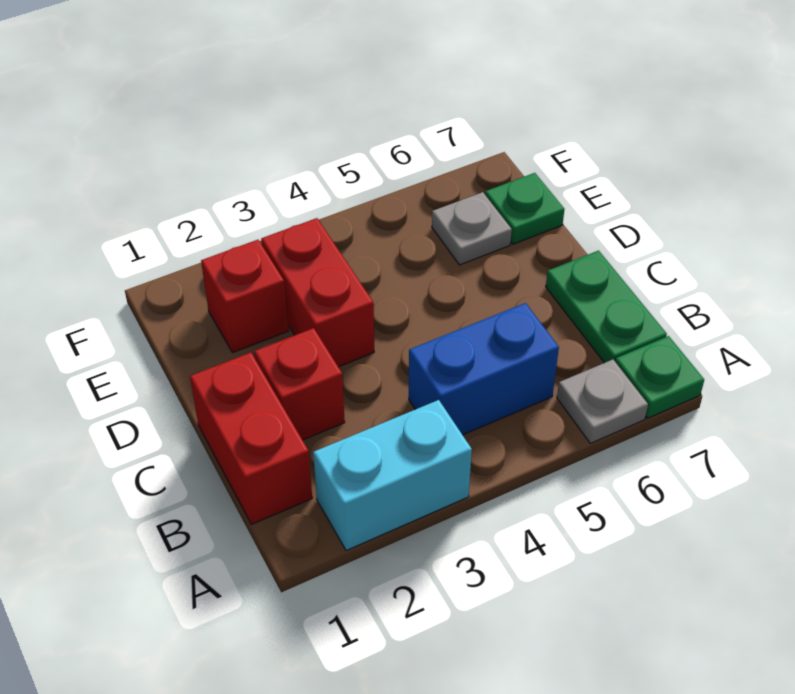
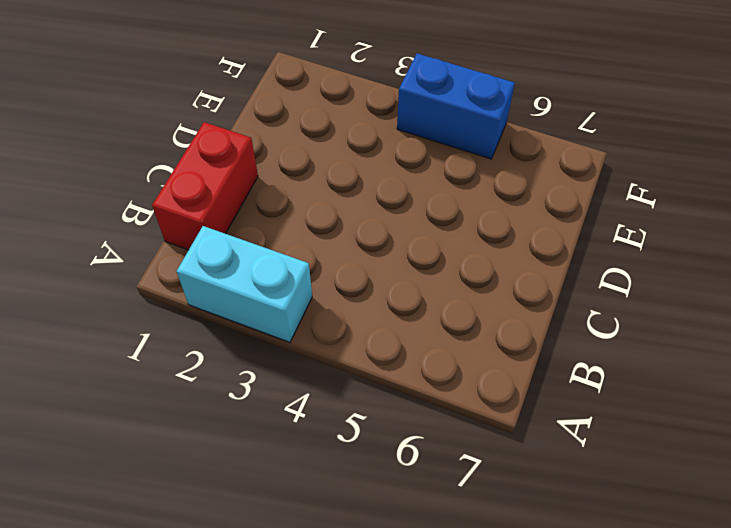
blue brick F4:F5 level 1 -> blue brick B4:B5 level 1
none -> grey plate A6 level 1
none -> green plate A7 level 1

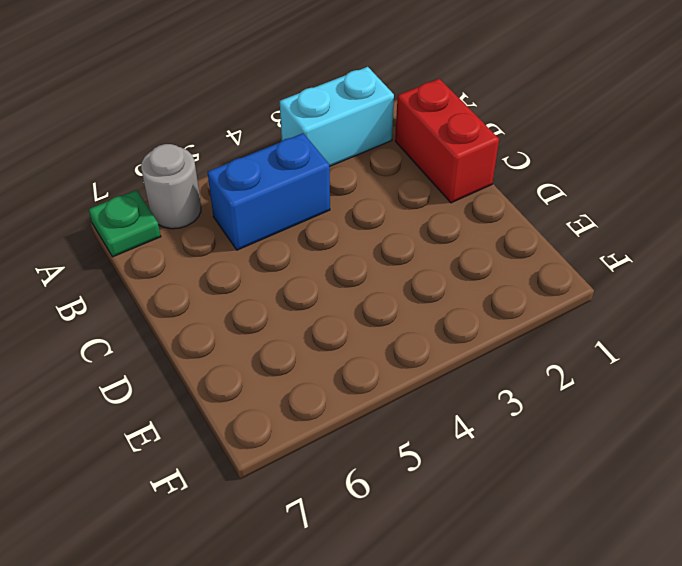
grey round brick A6 level 1 -> grey plate A6 level 1
none -> green plate B7:C7 level 1
none -> red brick C2 level 1

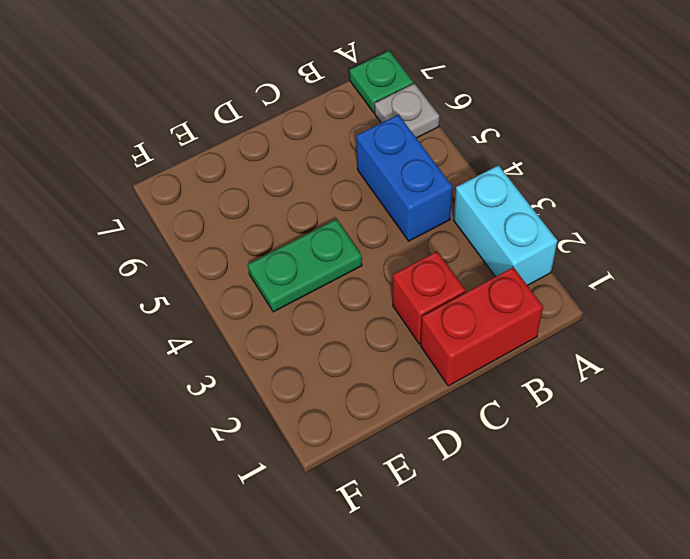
green plate D4:E4 level 1 -> green plate B7:C7 level 1
none -> red brick D3:E3 level 1
none -> red brick E2 level 1

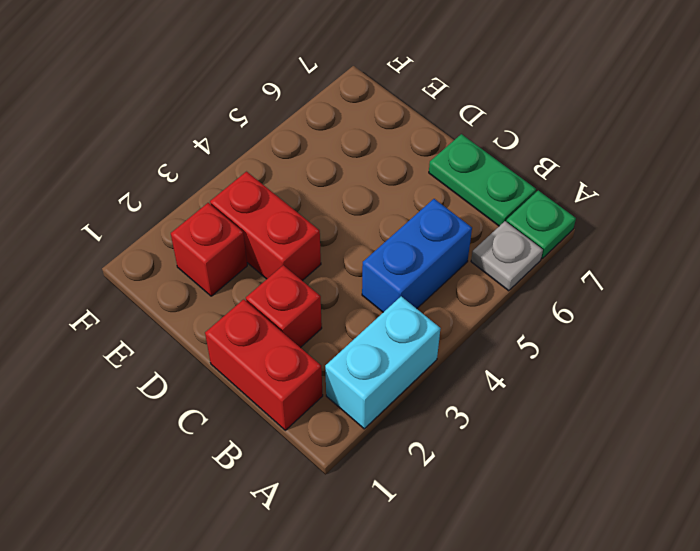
none -> grey plate E6 level 1
none -> green plate E7 level 1

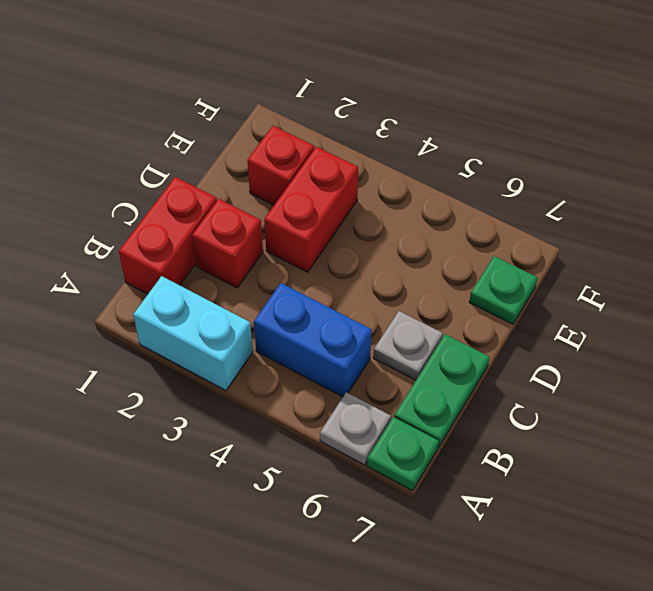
grey plate C6 level 1 -> grey plate E6 level 1

